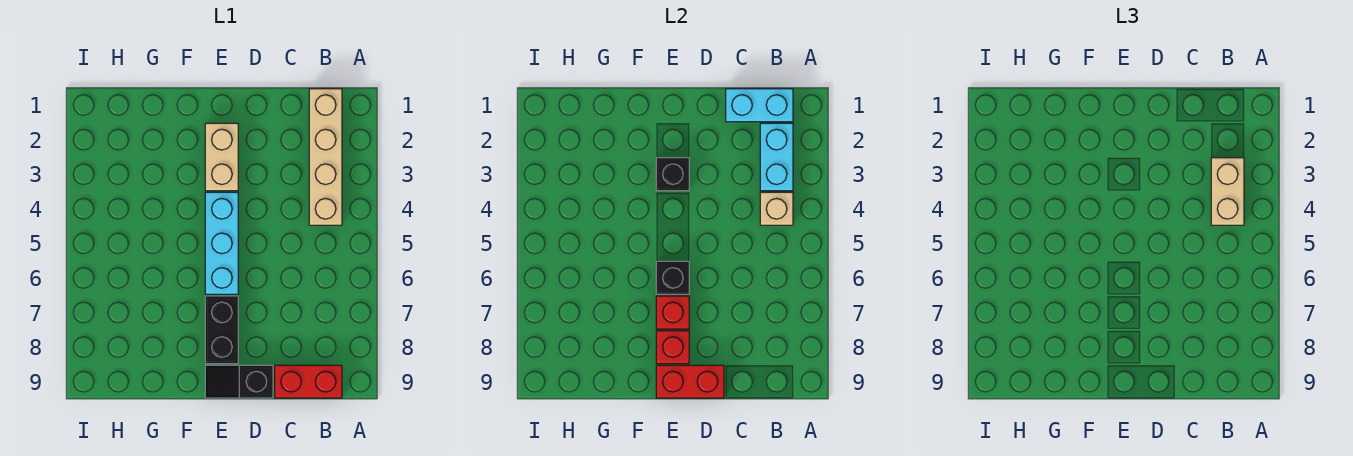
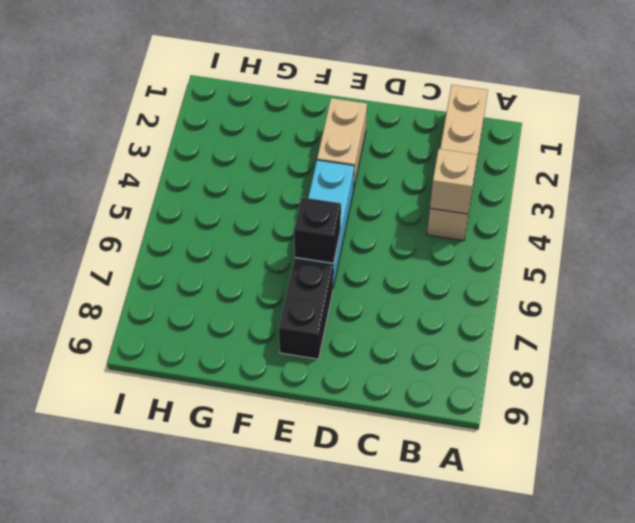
none -> red brick B9:C9 level 1
none -> black slope D9:E9 level 1 top D
none -> cyan brick B1:C1 level 2

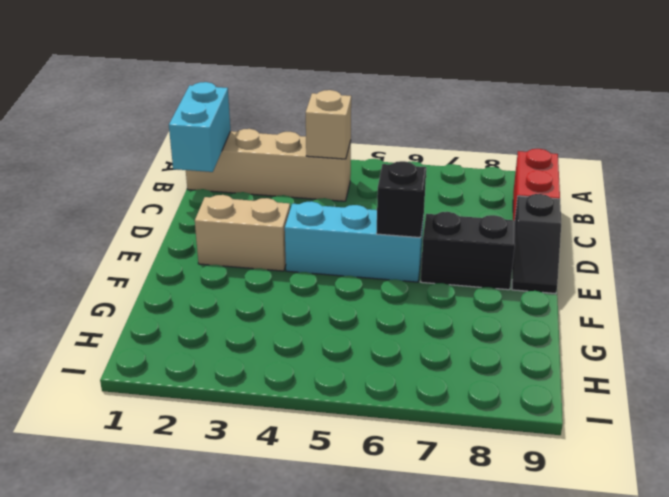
none -> cyan brick B2:B3 level 2
none -> red brick D9:E9 level 2
none -> black brick E3 level 2

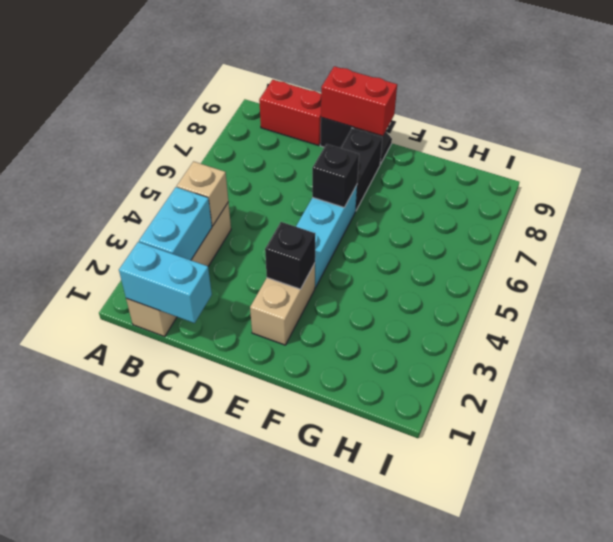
none -> red brick E7 level 2
none -> red brick E8 level 2
none -> tan brick B3:B4 level 3

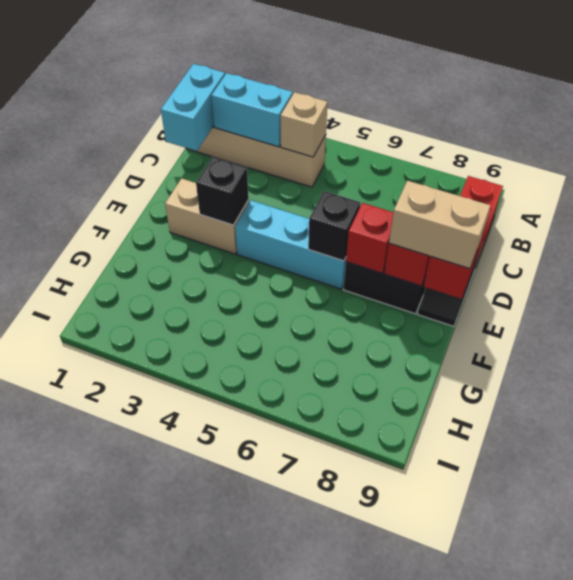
tan brick E8:E9 level 3 -> tan brick B3:B4 level 3

